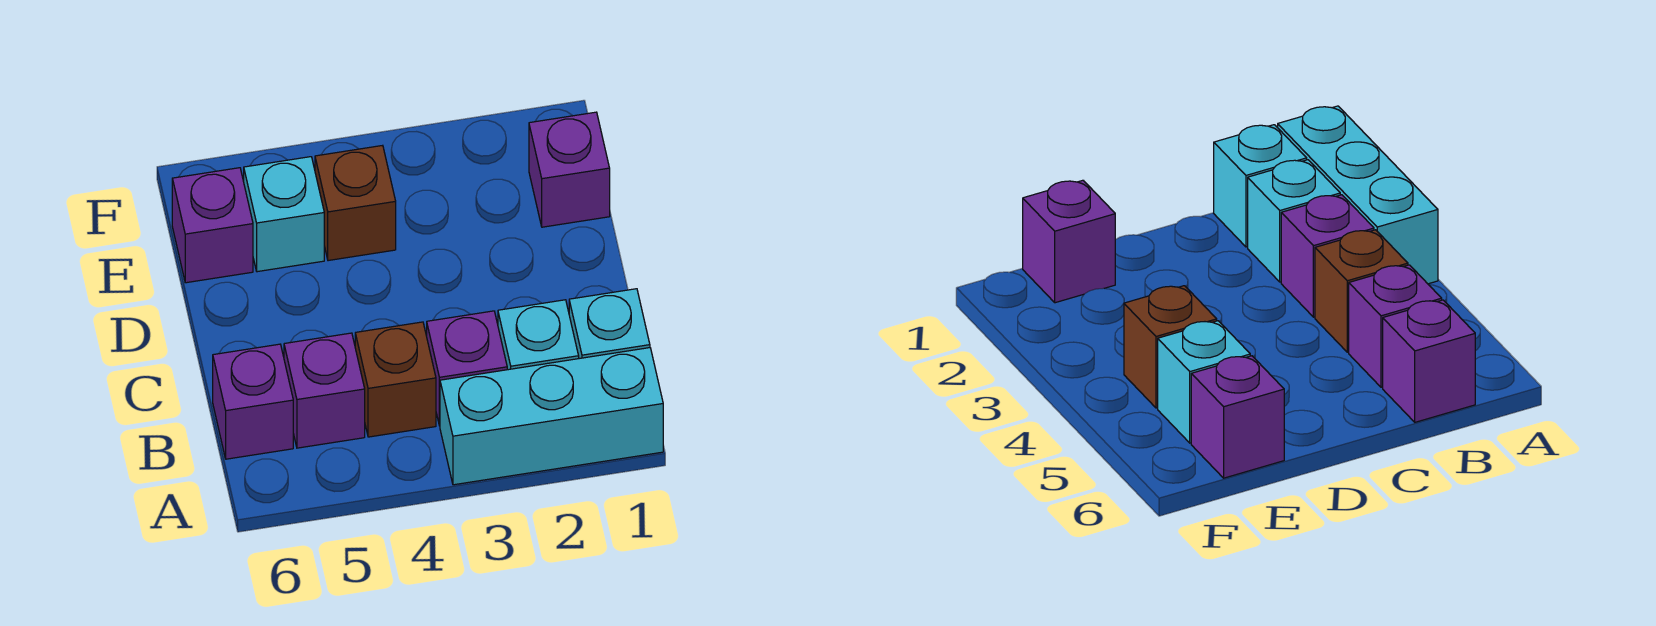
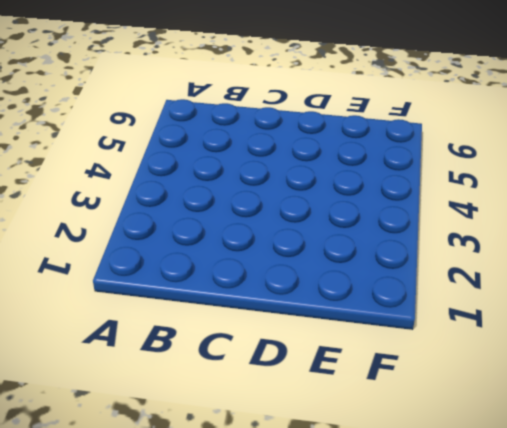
none -> cyan brick A1:A3 level 1
none -> cyan brick B1 level 1

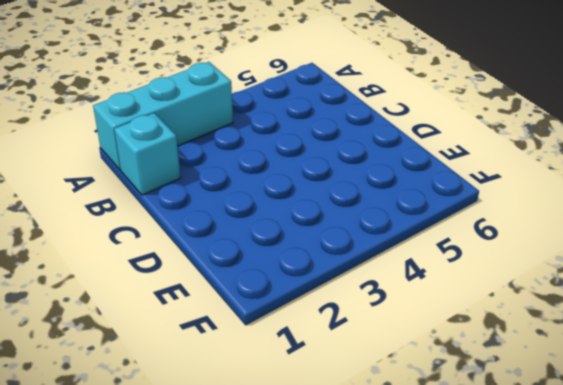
none -> cyan brick B2 level 1
none -> purple brick B3 level 1

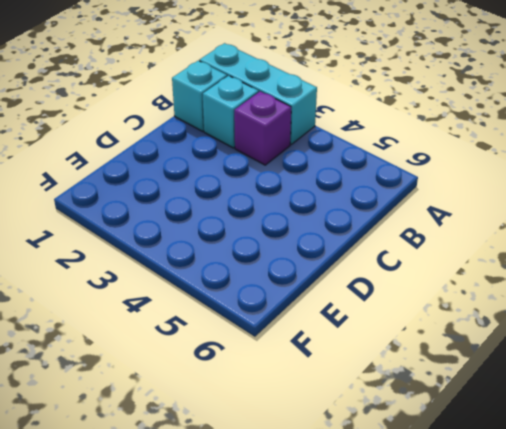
none -> brown brick B4 level 1
none -> purple brick B5 level 1

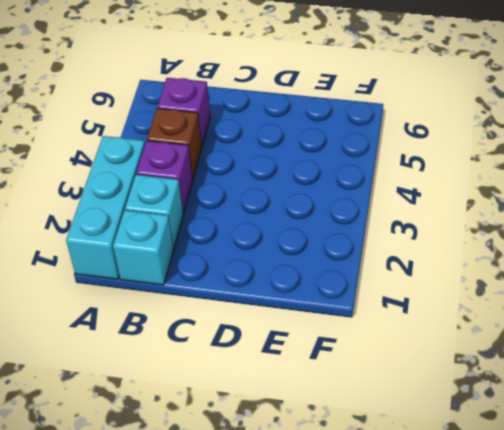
none -> purple brick B6 level 1
none -> purple brick E1 level 1

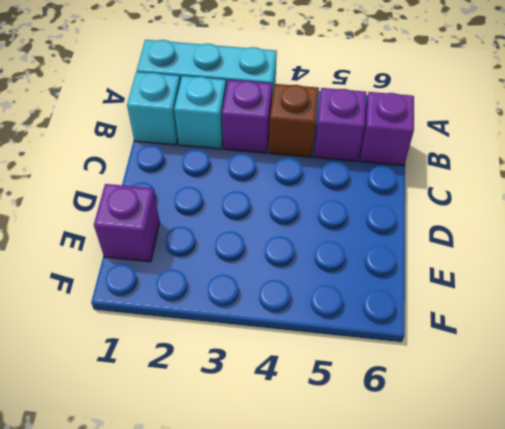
none -> brown brick E4 level 1
none -> cyan brick E5 level 1

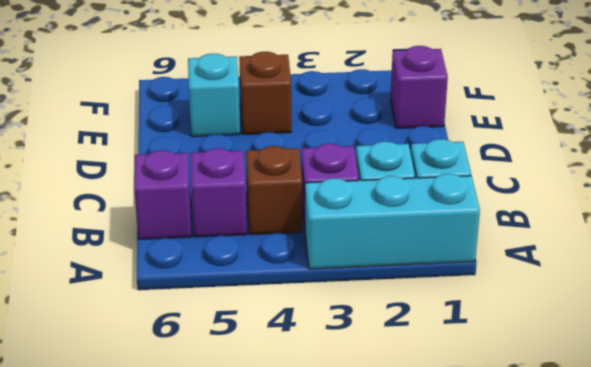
none -> purple brick E6 level 1

